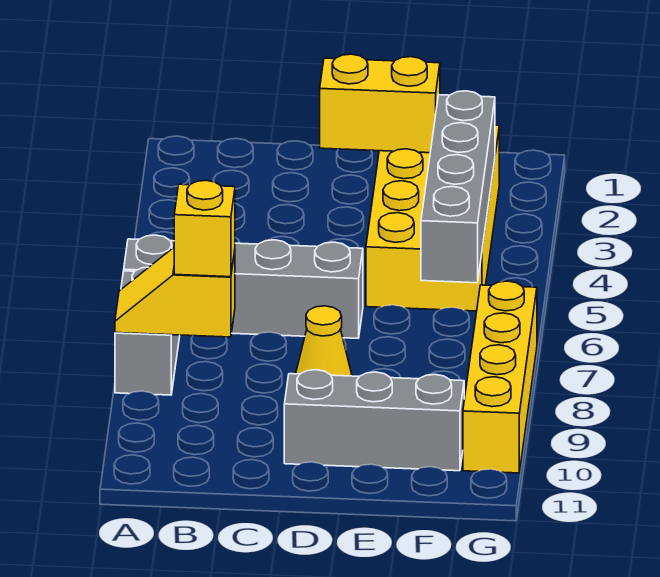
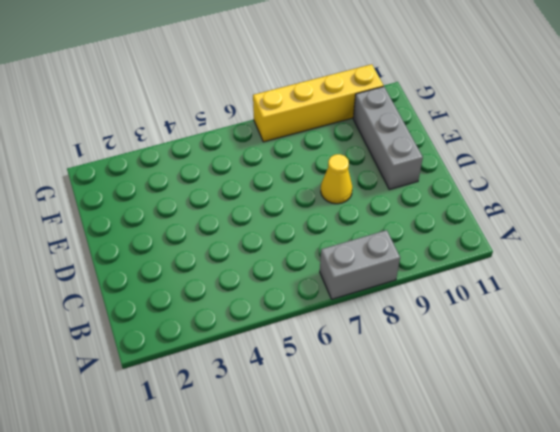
none -> grey brick A6:D6 level 1
none -> yellow brick E2:F5 level 1

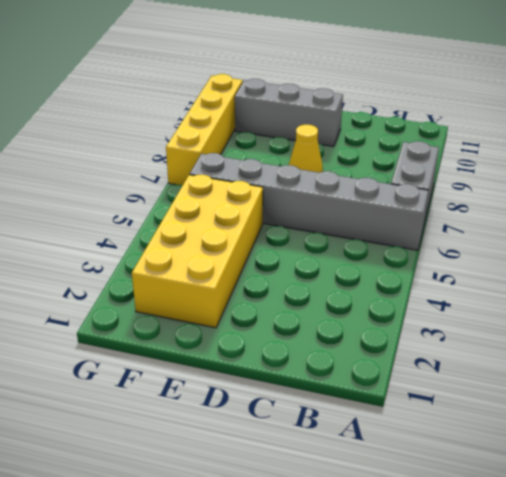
grey brick A6:F6 level 1 -> grey brick A6:D6 level 1
none -> yellow slope A8:B8 level 2 top B
none -> yellow brick D2:E2 level 2

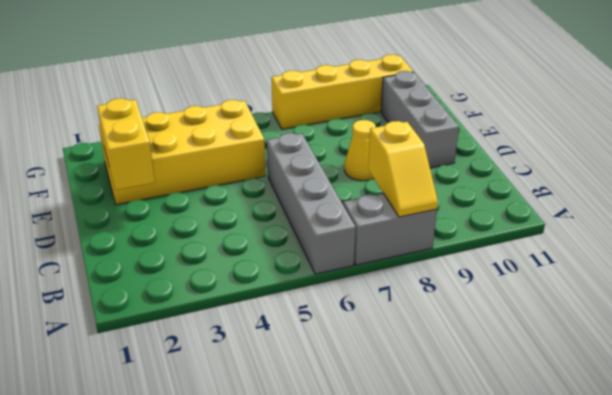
none -> grey brick F3:F6 level 2
none -> yellow brick B8 level 3

